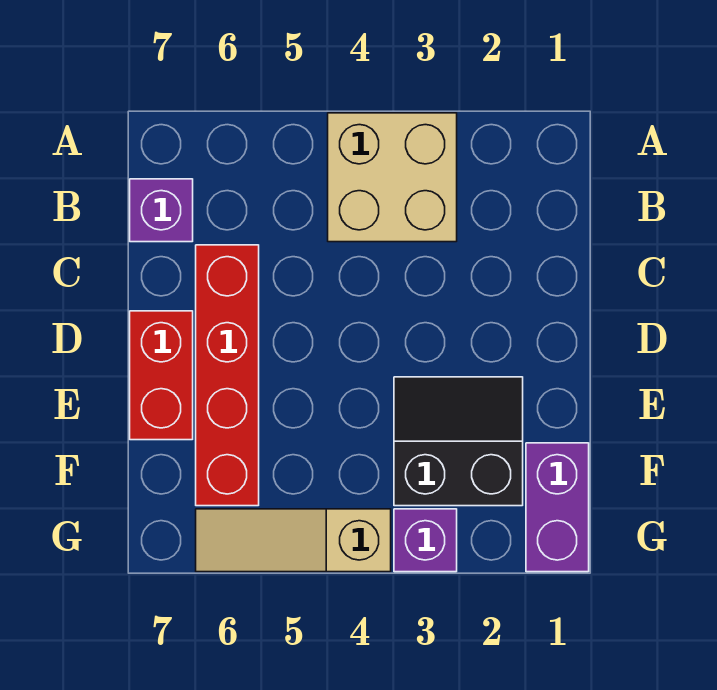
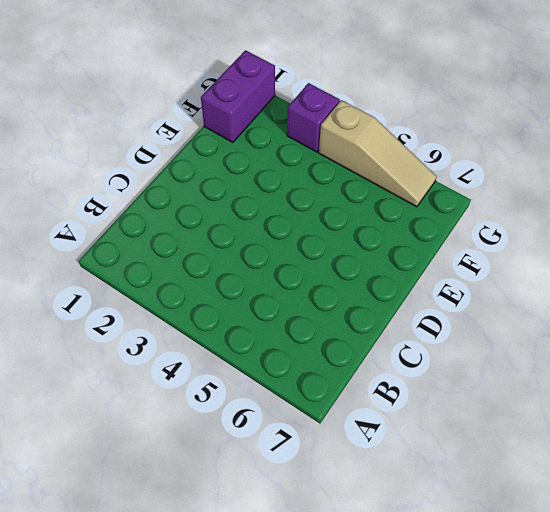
none -> tan brick A3:B4 level 1
none -> purple brick B7 level 1

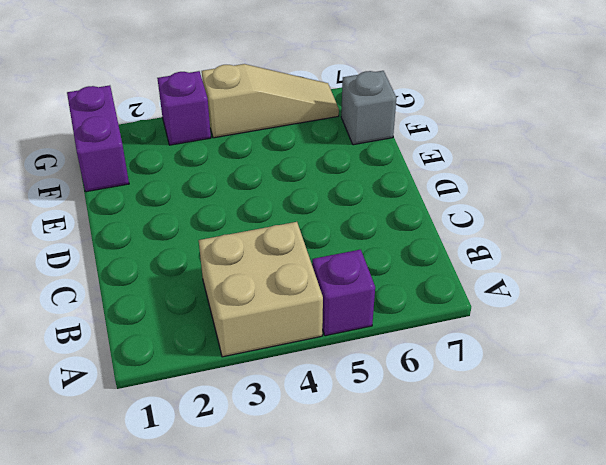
purple brick A5 level 1 -> purple brick B7 level 1
grey brick F7 level 1 -> none
none -> red brick C6:F6 level 1
none -> red brick D7:E7 level 1

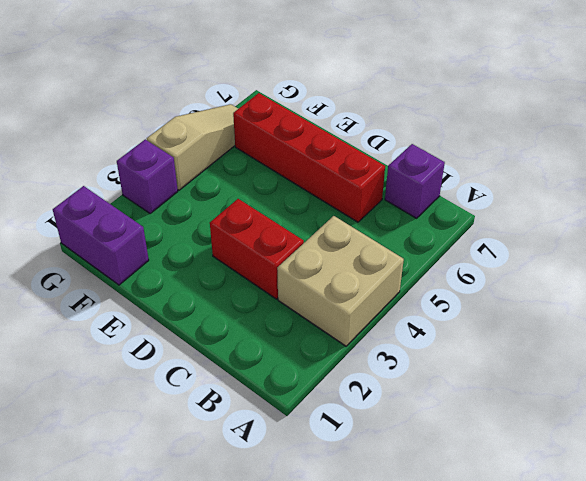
red brick C3:D3 level 1 -> red brick D7:E7 level 1
none -> black slope E2:F3 level 1 top F

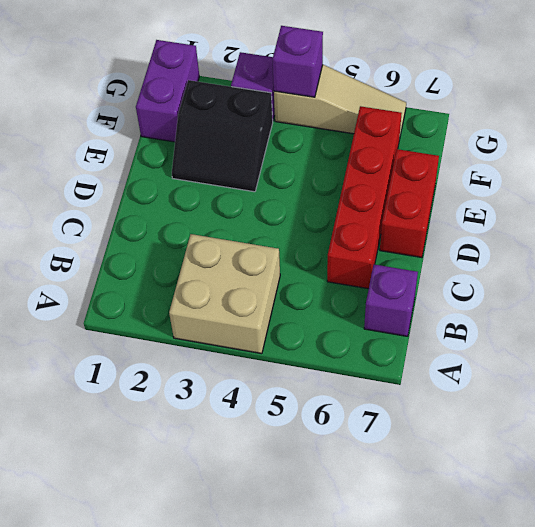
purple brick G4 level 2 -> none

